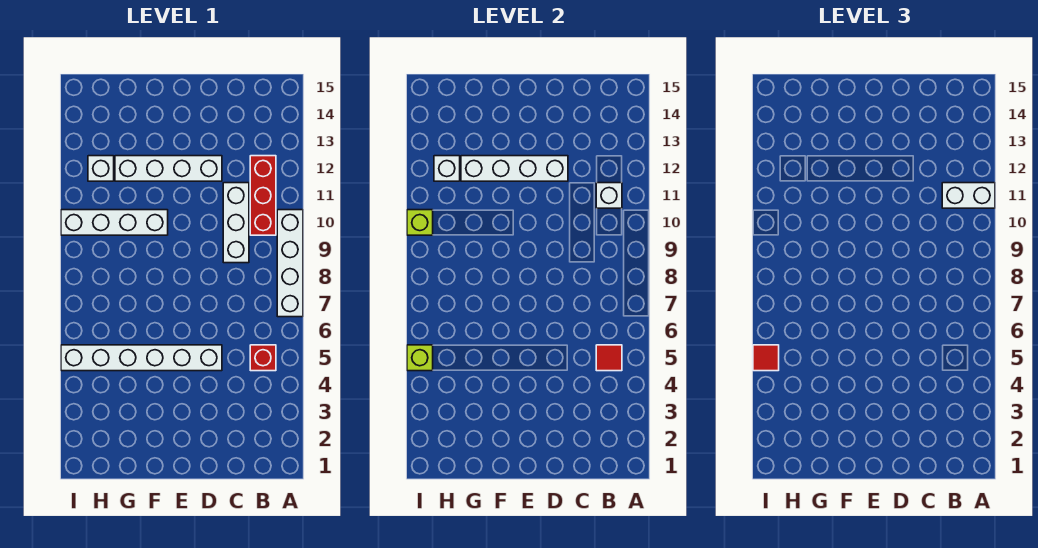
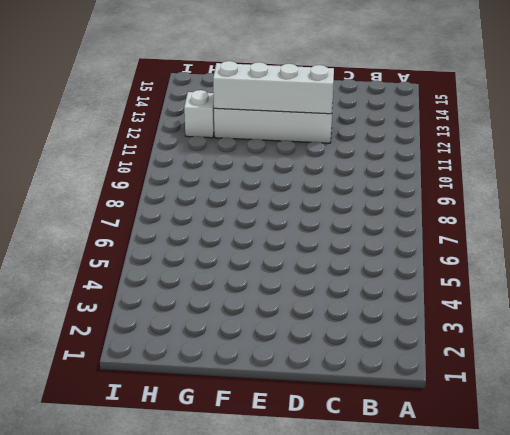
none -> white brick A7:A10 level 1
none -> red brick B5 level 1
none -> red brick B10:B12 level 1

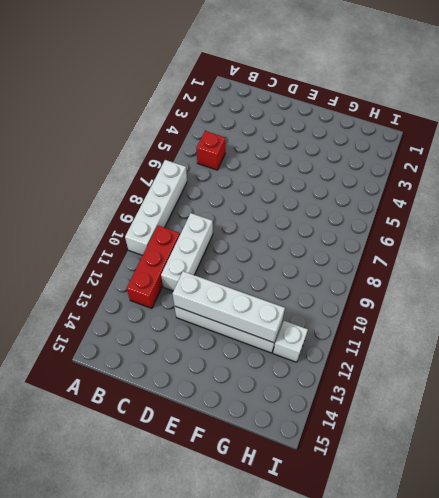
none -> white brick D5:I5 level 1
none -> white brick F10:I10 level 1
none -> red tile B5 level 2

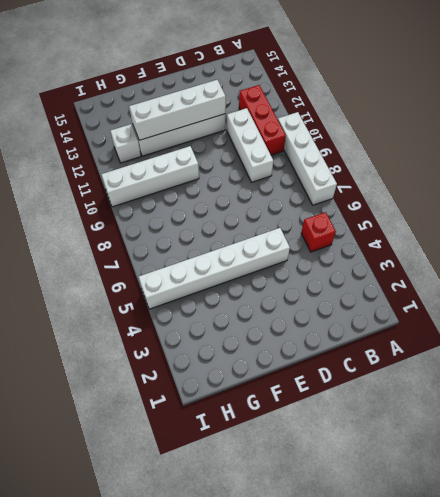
none -> red tile B5 level 2
none -> white brick B11 level 2
none -> white brick H12 level 2

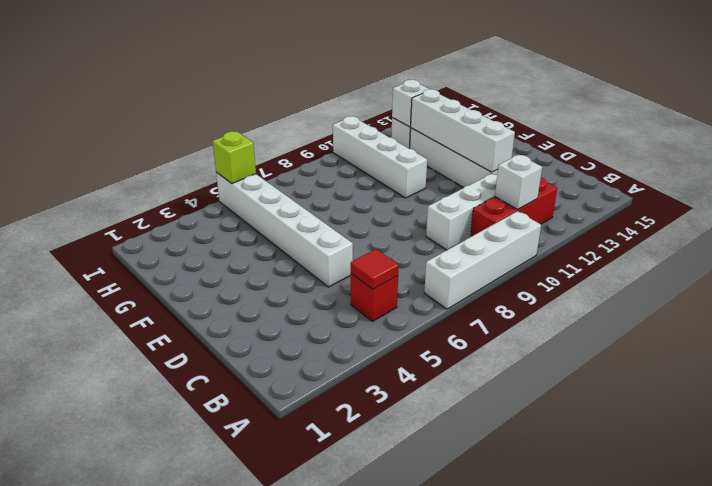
none -> lime brick I10 level 2
none -> white brick A11:B11 level 3
none -> red tile I5 level 3

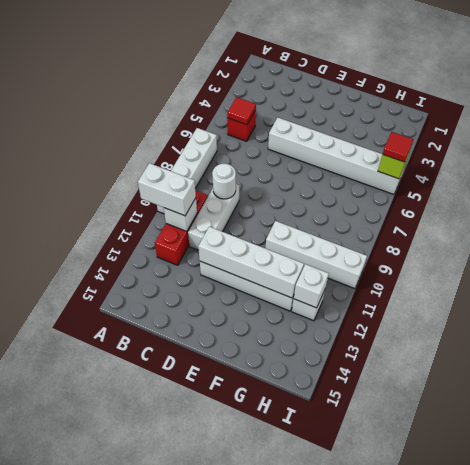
white round brick C9 level 2 -> none
none -> lime brick I10 level 2

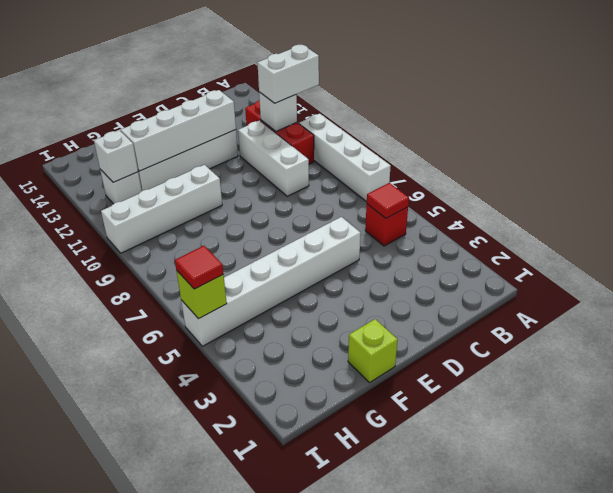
lime brick F1 level 1 -> lime brick I10 level 2

